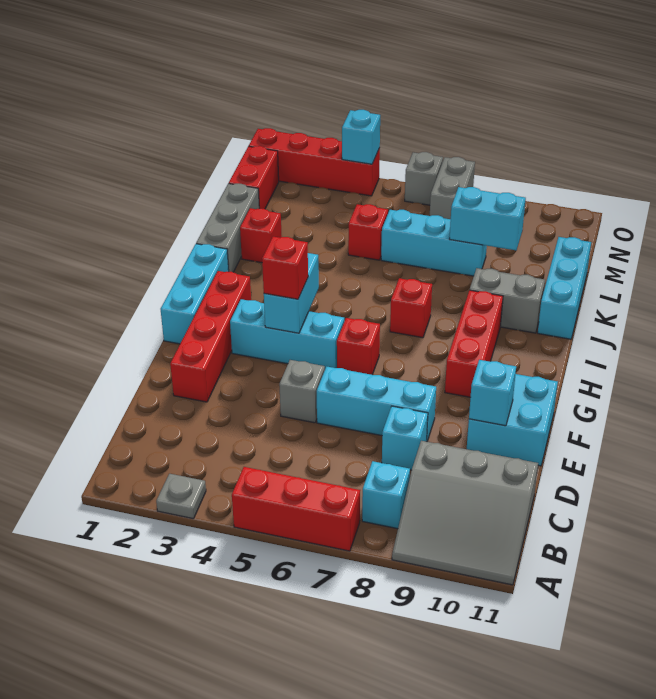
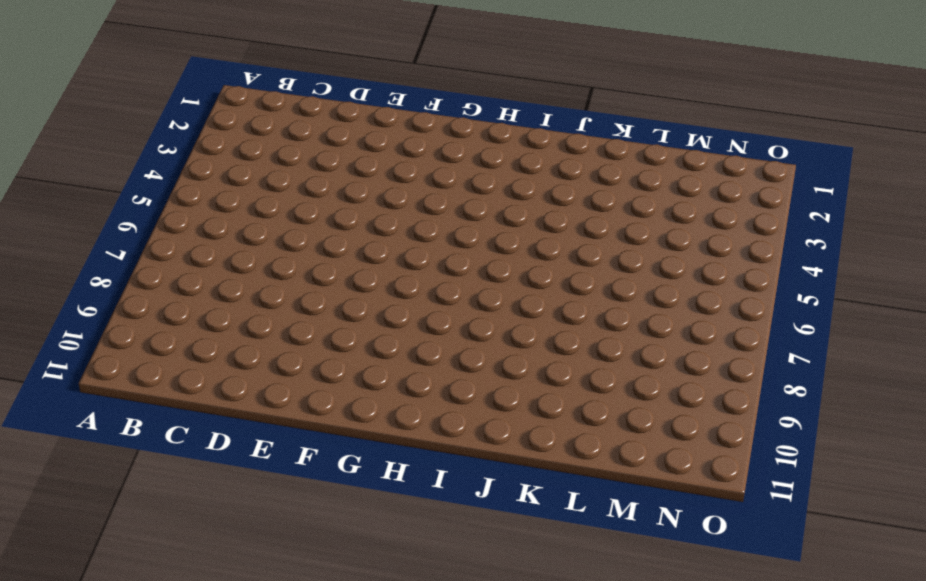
none -> grey plate A3 level 1
none -> red brick A5:A7 level 1
none -> grey slope A9:C11 level 1 top C

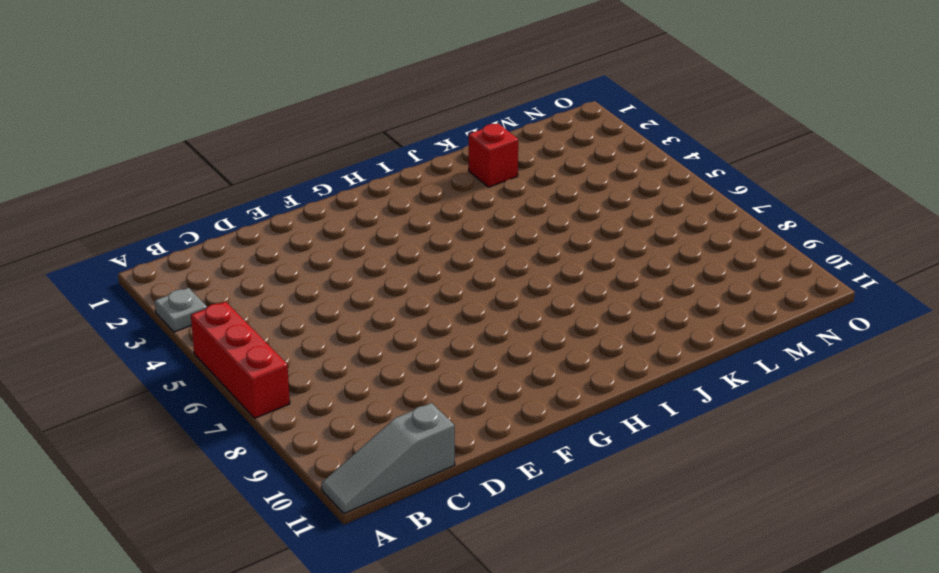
grey slope A11:C11 level 1 top C -> grey slope A9:C11 level 1 top C
none -> cyan brick B8 level 1
none -> cyan brick D8 level 1
none -> red brick E2:H2 level 1

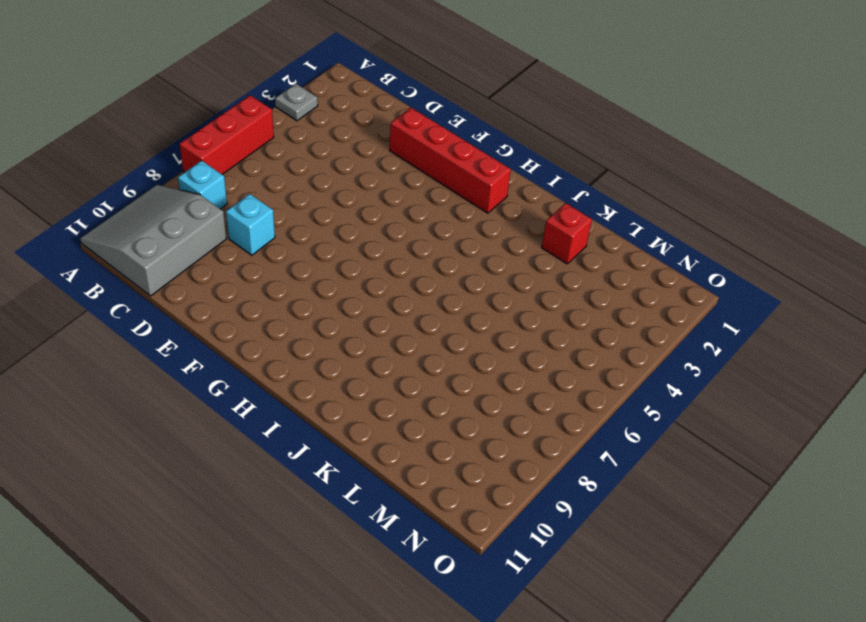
none -> grey brick E5 level 1
none -> cyan brick E6:E8 level 1
none -> cyan brick E10:F11 level 1

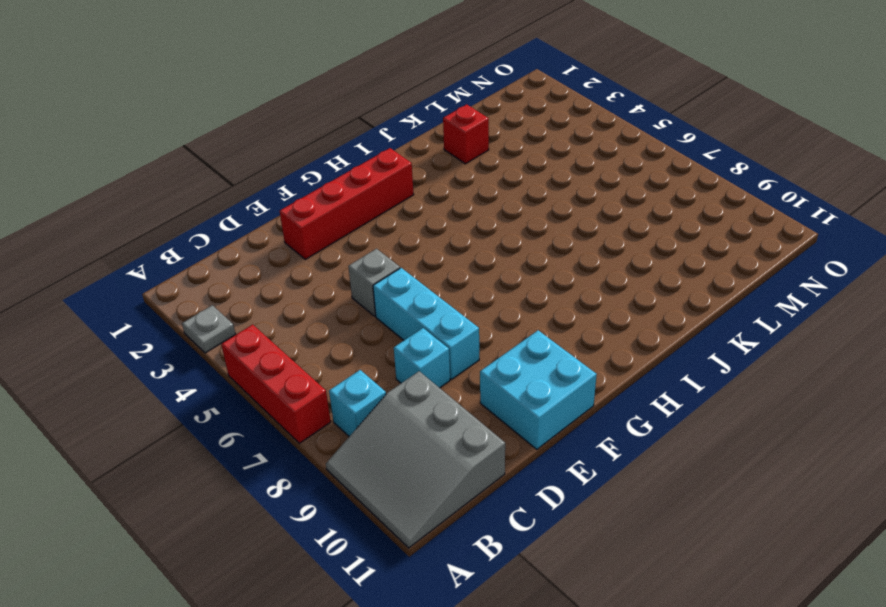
none -> cyan brick G1:I1 level 1
none -> cyan brick G3:G5 level 1
none -> red brick G6 level 1

